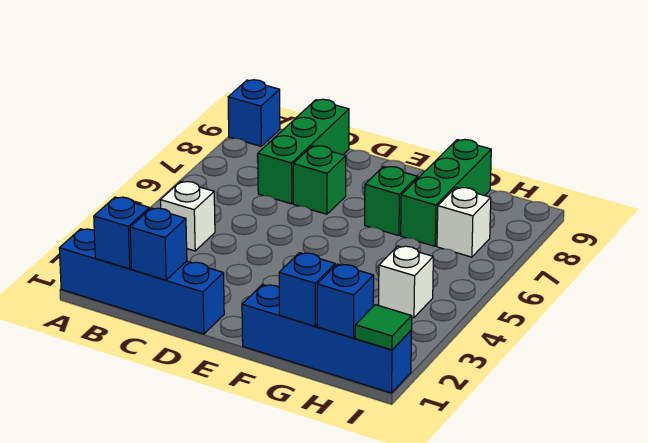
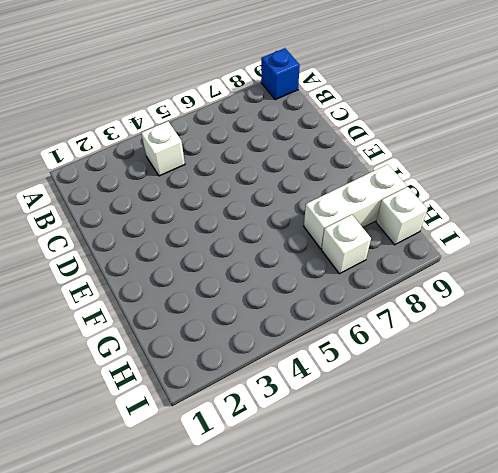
white brick G7:G9 level 1 -> green brick G7:G9 level 1
white brick H9 level 1 -> white brick H4 level 1
none -> blue brick A1:D1 level 1
none -> green brick C7:C9 level 1
none -> green brick D7 level 1

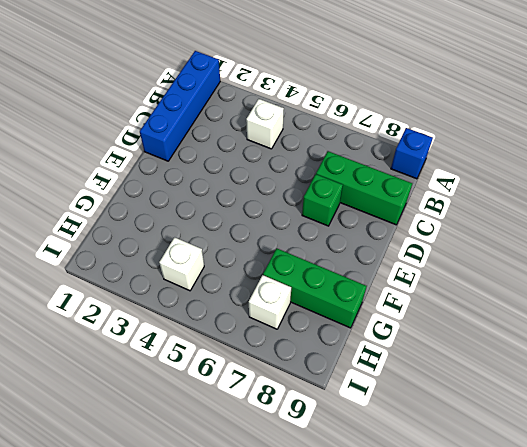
none -> blue brick F1:I1 level 1
none -> green brick F7 level 1
none -> blue brick B1 level 2

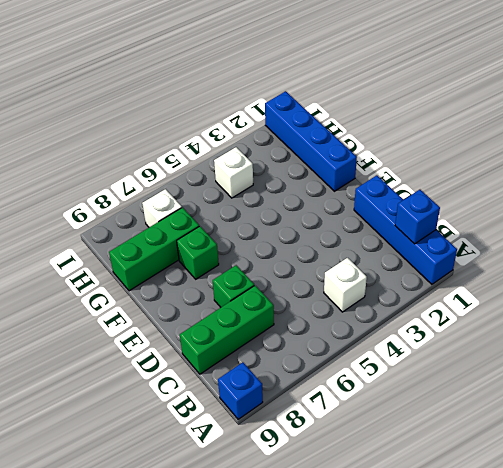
none -> blue brick C1 level 2
none -> blue brick G1 level 2
none -> blue brick H1 level 2

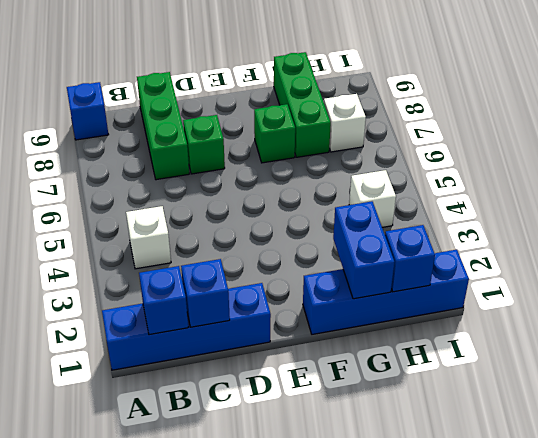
blue brick G1:G2 level 2 -> blue brick G1 level 2
none -> green tile I1 level 2

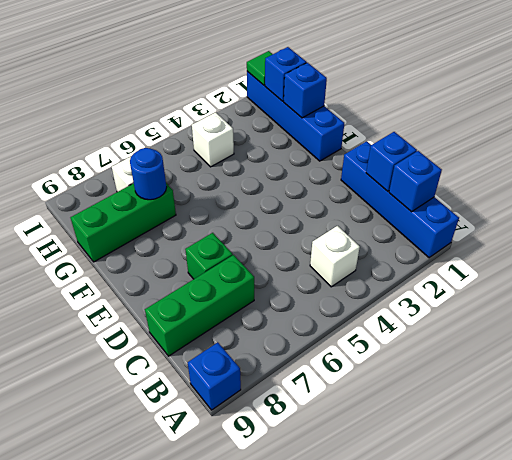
blue round brick G7 level 2 -> none
none -> green brick F7 level 1

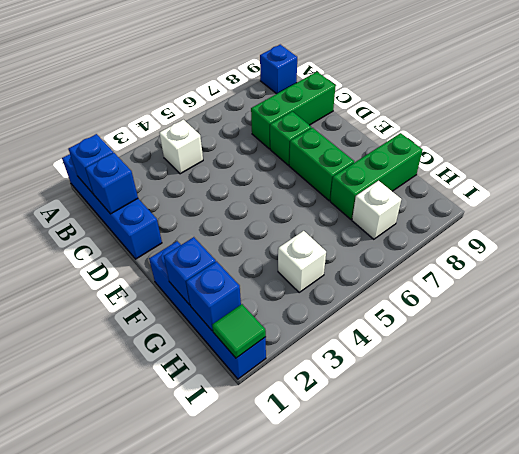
green brick E7:F7 level 1 -> green brick F7 level 1

